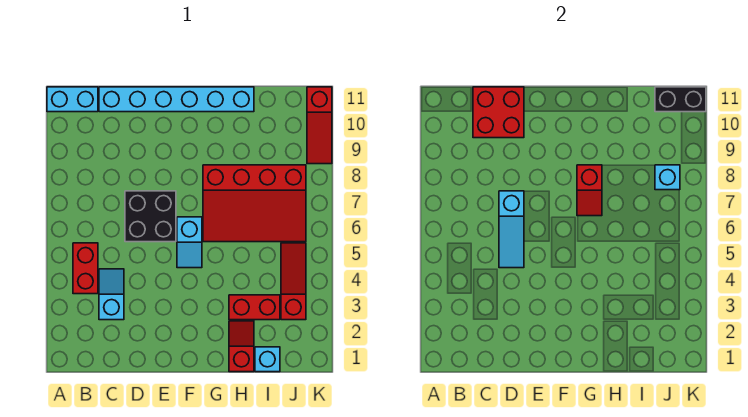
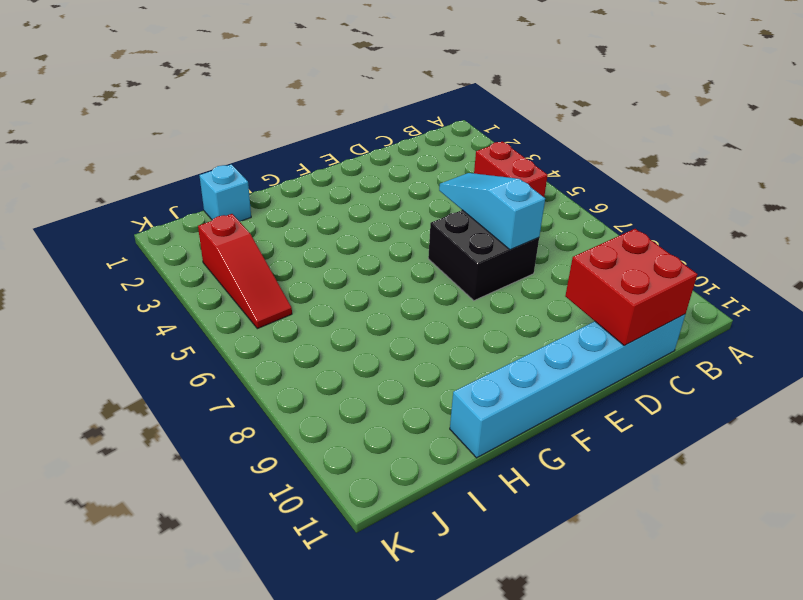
none -> cyan brick A11:B11 level 1
none -> cyan slope C3:C4 level 1 top 3
none -> cyan slope F5:F6 level 1 top 6

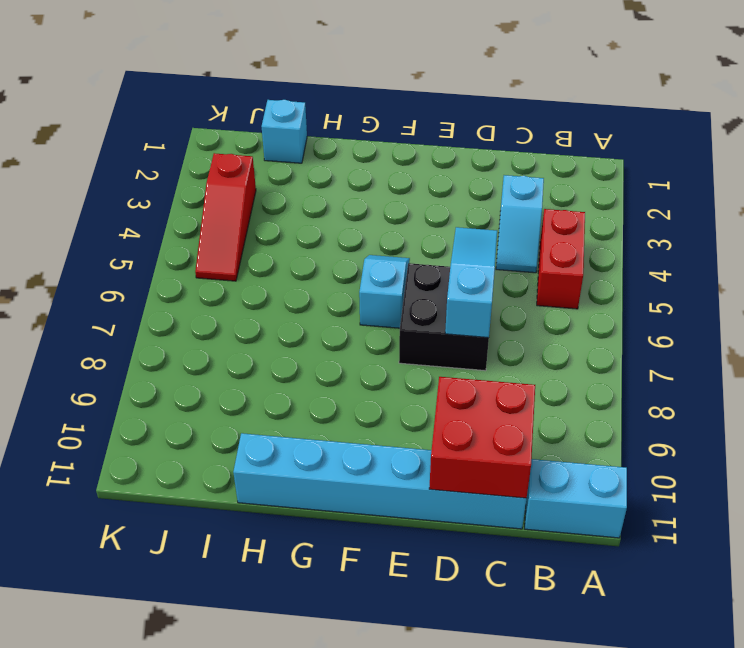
none -> red slope G6:J8 level 1 top 8
none -> red slope H1:H2 level 1 top 1
none -> red brick H3:I3 level 1

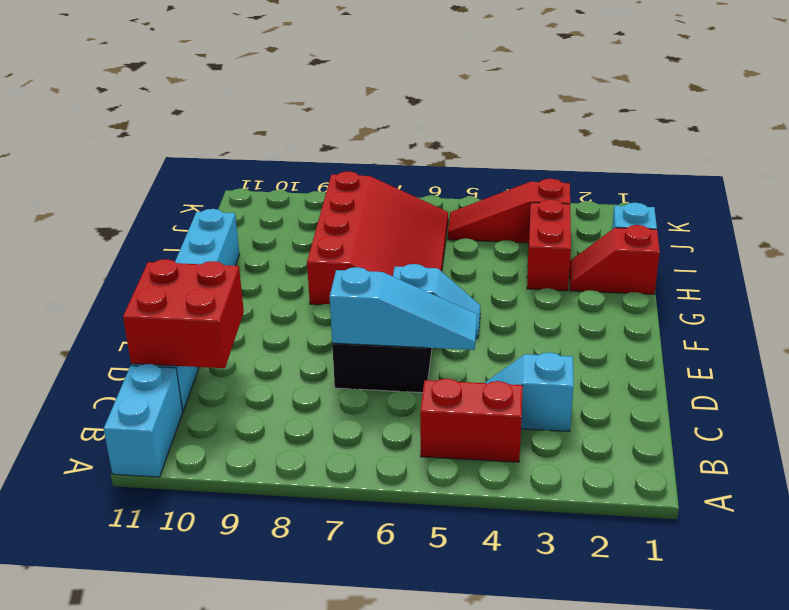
none -> red slope K9:K11 level 1 top 11
none -> red slope G7:G8 level 2 top 8
none -> cyan brick J8 level 2

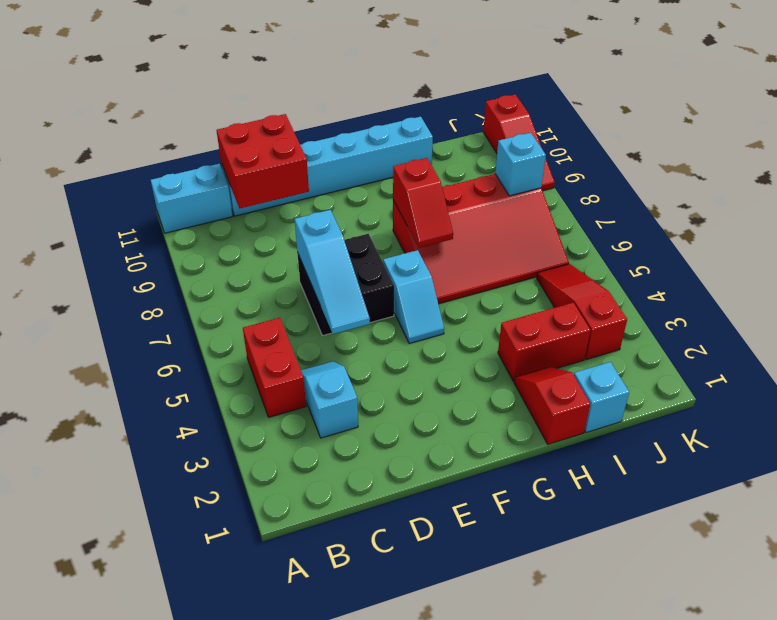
none -> black brick J11:K11 level 2

